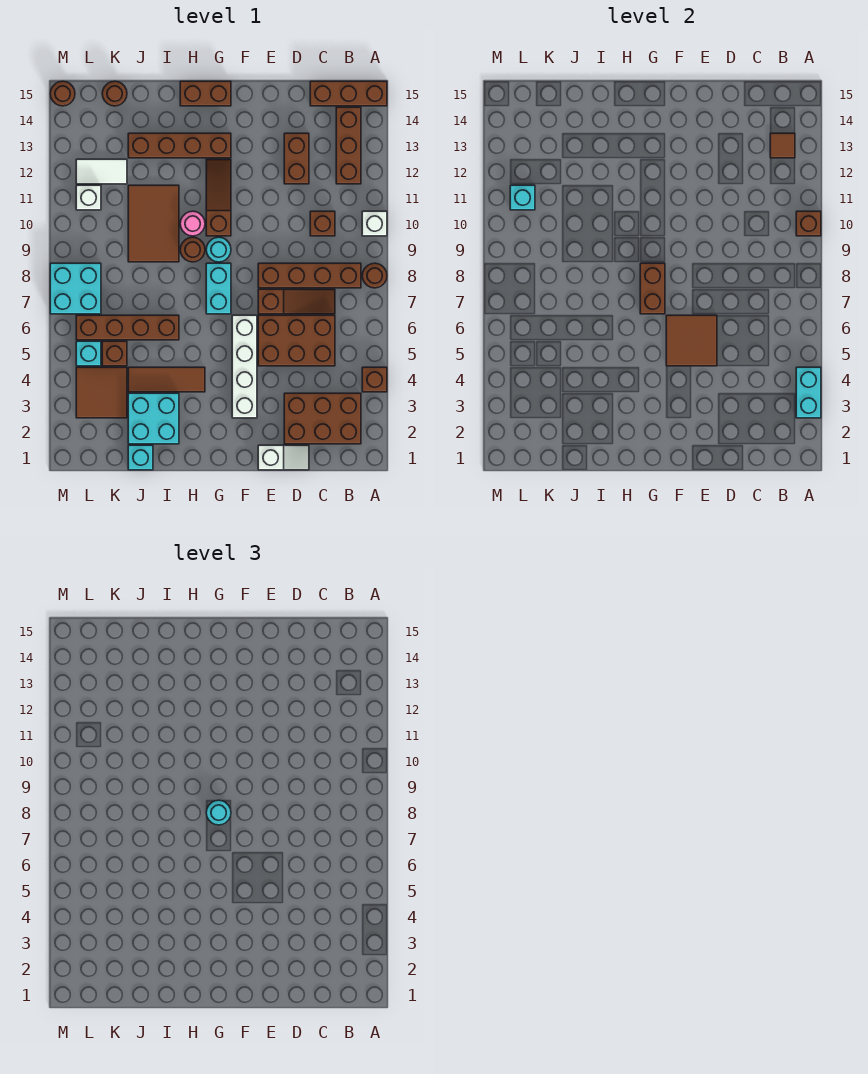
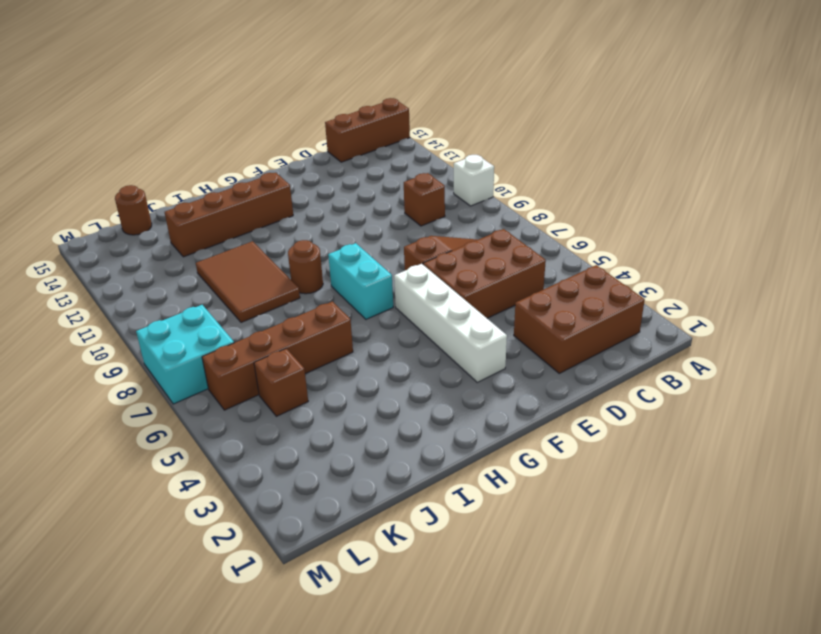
none -> brown brick A4 level 1
none -> brown round brick A8 level 1
none -> brown brick B8:E8 level 1
none -> brown brick B12:B14 level 1

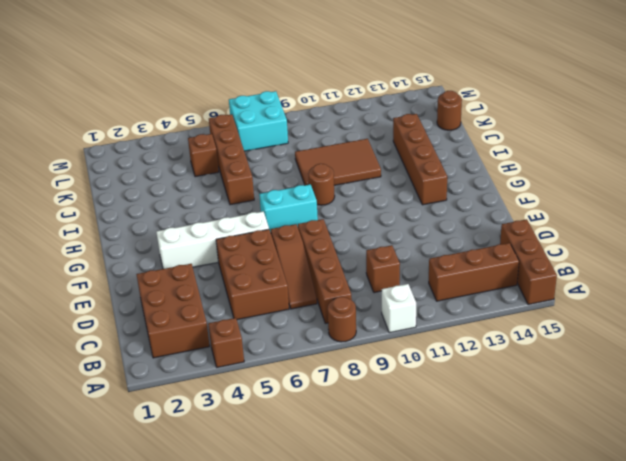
none -> white slope D1:E1 level 1 top E
none -> brown brick D12:D13 level 1
none -> cyan round brick G9 level 1
none -> brown slope G10:G12 level 1 top 10

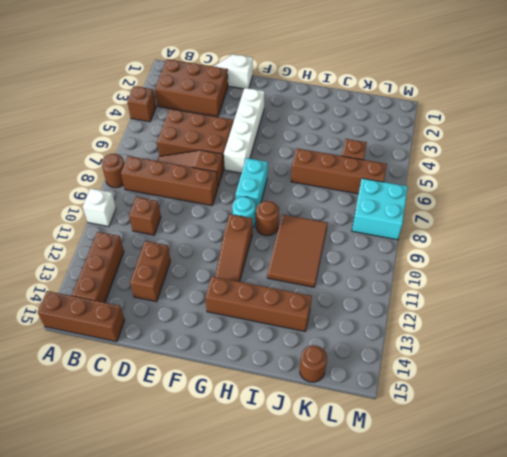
none -> brown brick G15:H15 level 1
none -> brown tile H4:J4 level 1
none -> pink round brick H10 level 1
none -> cyan brick I2:J3 level 1

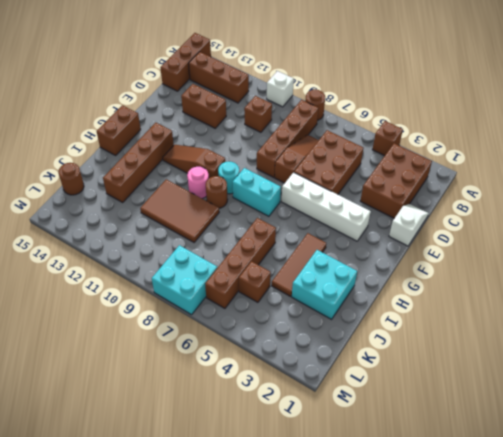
none -> cyan brick J1 level 1
none -> brown tile K3:L4 level 1
none -> white tile K12:L12 level 1
none -> cyan brick L5 level 1

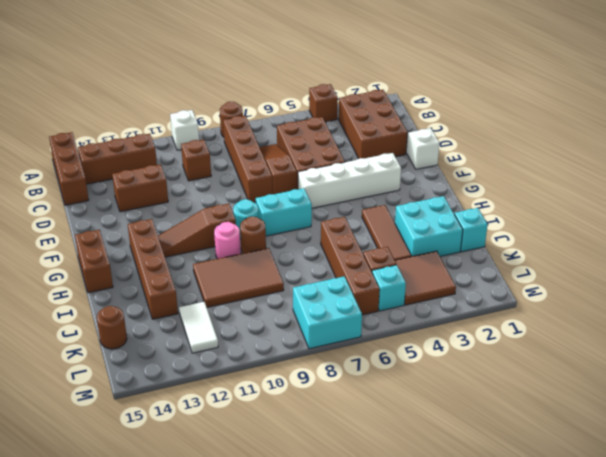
none -> white brick L11 level 1
none -> brown round brick M15 level 1
none -> cyan brick A3:A4 level 2
none -> brown brick A10 level 2

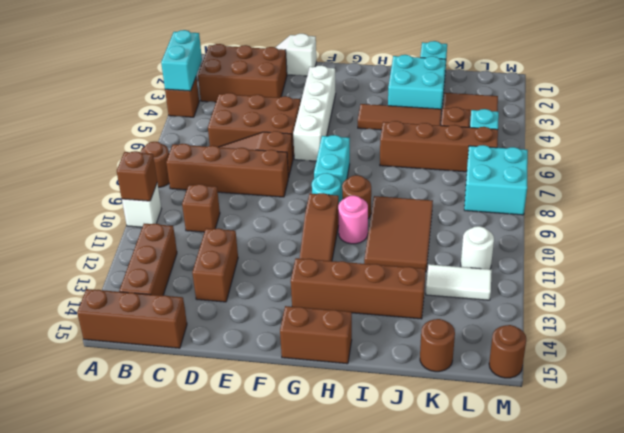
white round brick L11 level 1 -> white brick L11 level 1
none -> brown tile B13 level 2
none -> brown tile E5:F6 level 2
none -> brown brick G7:G8 level 2
none -> cyan brick L11 level 2

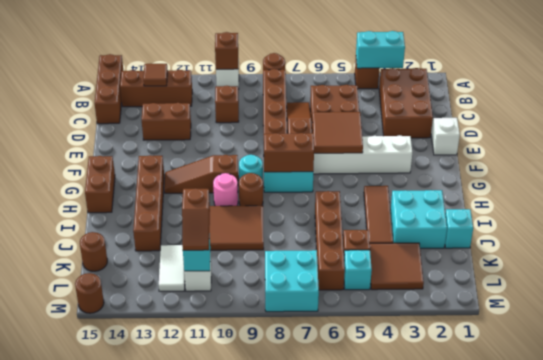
brown slope K11:L11 level 3 top K -> none
none -> cyan round brick G8 level 3

